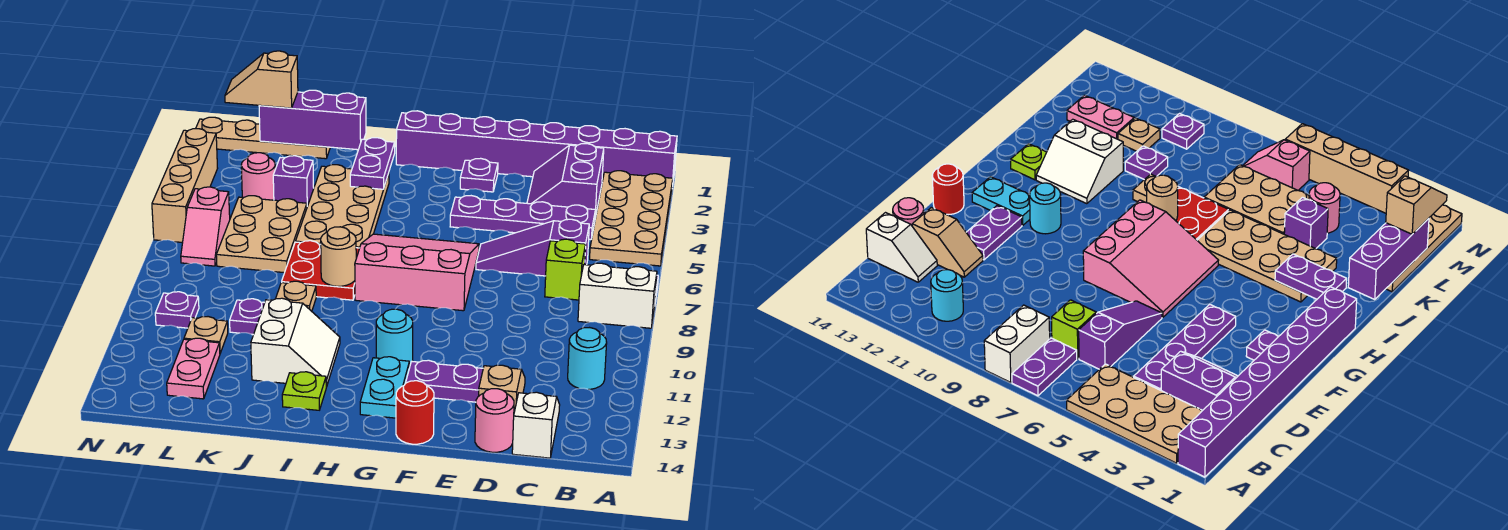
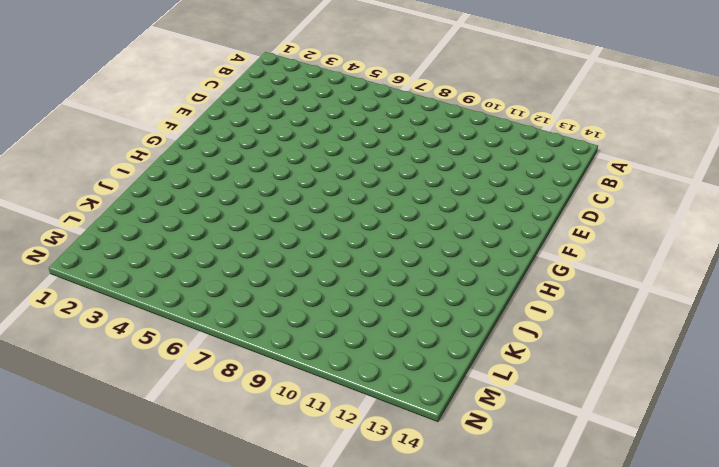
none -> purple brick A1:H1 level 1
none -> tan plate A2:B5 level 1
none -> purple plate A7:B7 level 1
none -> white brick A8:B8 level 1

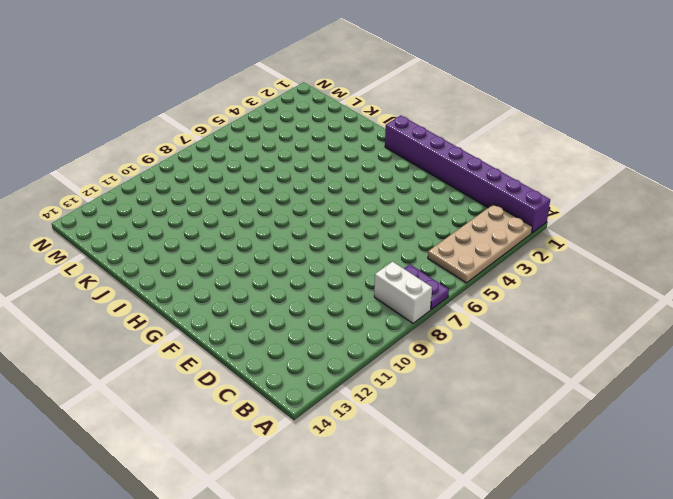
none -> cyan round brick B11 level 1
none -> purple slope C2:D3 level 1 top C
none -> purple plate C4:F4 level 1
none -> purple slope C6:E6 level 1 top C

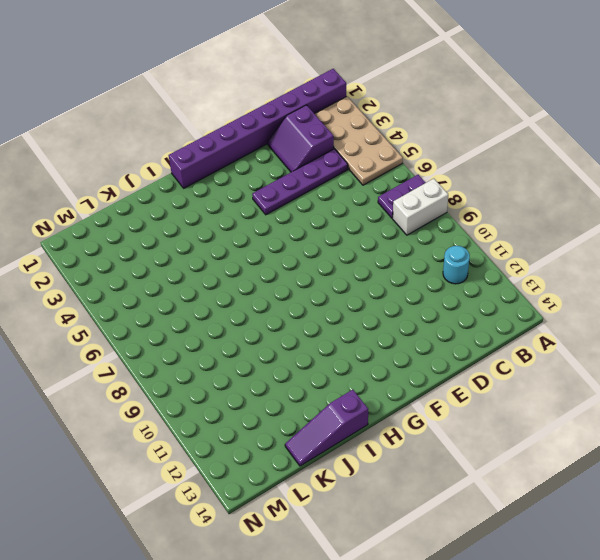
purple slope I14:K14 level 1 top I -> purple slope C6:E6 level 1 top C
none -> lime brick C7 level 1
none -> white slope C13:C14 level 1 top 14
none -> tan slope D12:D13 level 1 top 13
none -> pink round brick D14 level 1

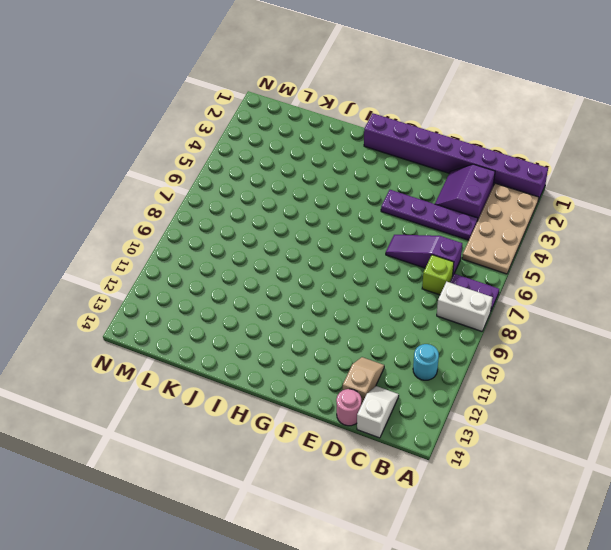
none -> purple plate E12:F12 level 1
none -> purple plate F2 level 1
none -> pink slope F6:H8 level 1 top 8
none -> red round brick F14 level 1

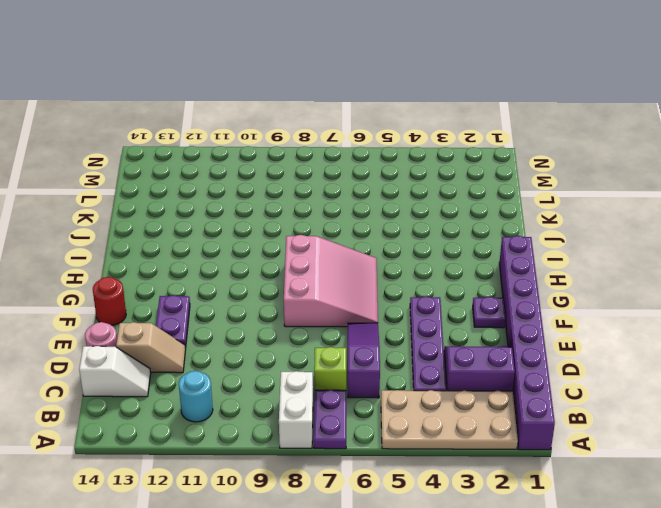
none -> cyan round brick G11 level 1
none -> cyan plate G12:G13 level 1
none -> tan plate I3:J6 level 1
none -> red plate I7:J8 level 1

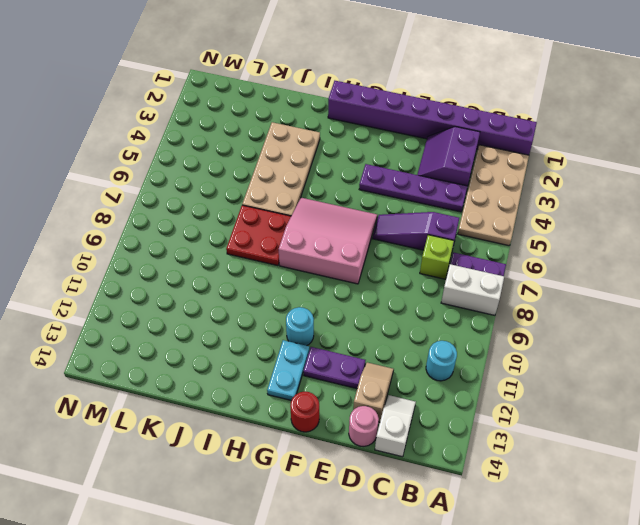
none -> purple plate F2 level 1
none -> white slope I11:J12 level 1 top J
none -> lime plate I13 level 1
none -> tan plate J9 level 1

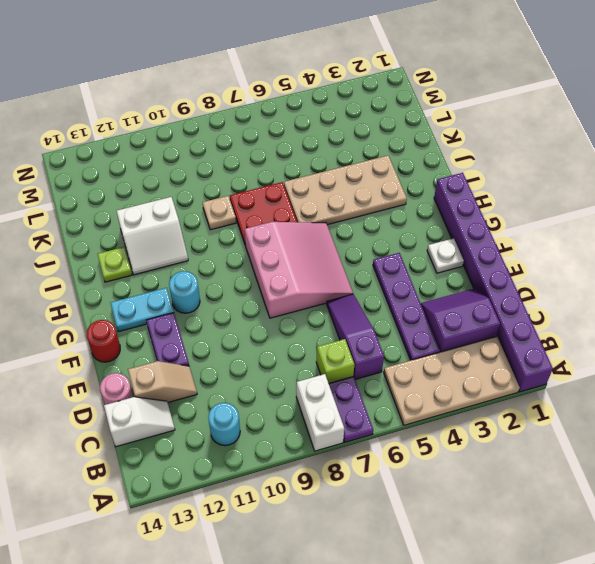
white plate F2 level 1 -> purple plate F2 level 1
none -> tan plate K1:N1 level 1
none -> purple brick K4 level 1
none -> tan plate K5:L7 level 1
none -> purple plate K10 level 1

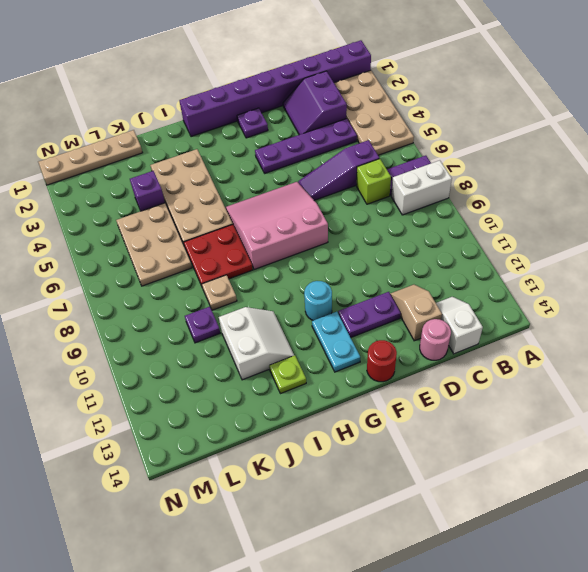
none -> cyan round brick B11 level 1
none -> pink round brick L4 level 1
none -> tan plate L11 level 1
none -> pink plate L12:L13 level 1

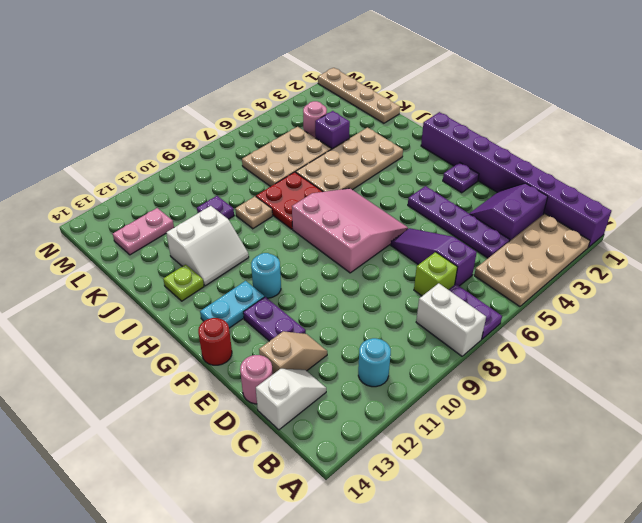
none -> tan plate L11 level 1
none -> pink slope M6:M7 level 1 top 6
none -> purple plate M10 level 1
none -> tan brick N3:N6 level 1

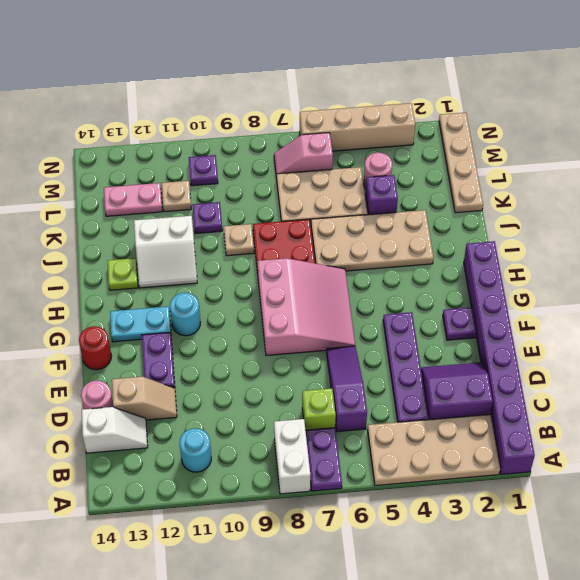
none -> purple plate I2:I3 level 2
none -> tan round brick I8 level 2
none -> purple brick J1:L1 level 2
none -> tan slope L1:M1 level 3 top L

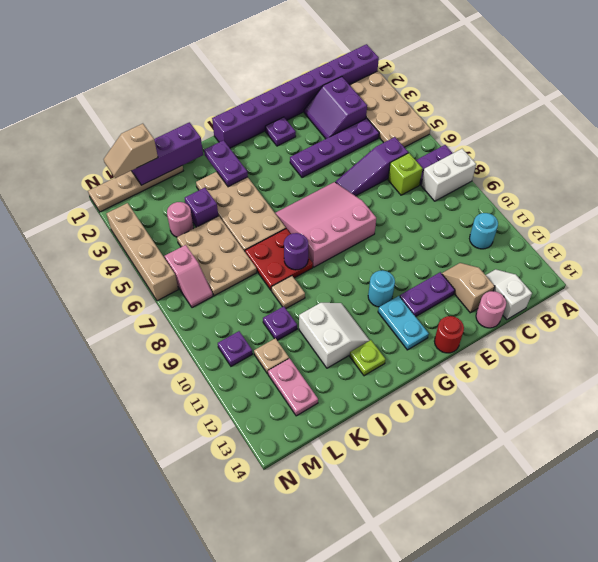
purple round brick I8 level 2 -> tan round brick I8 level 2

